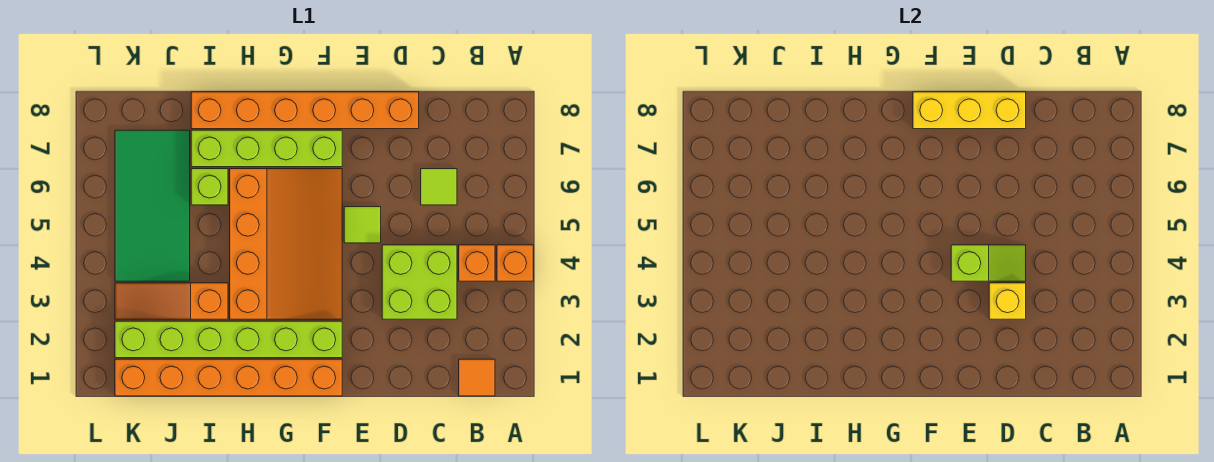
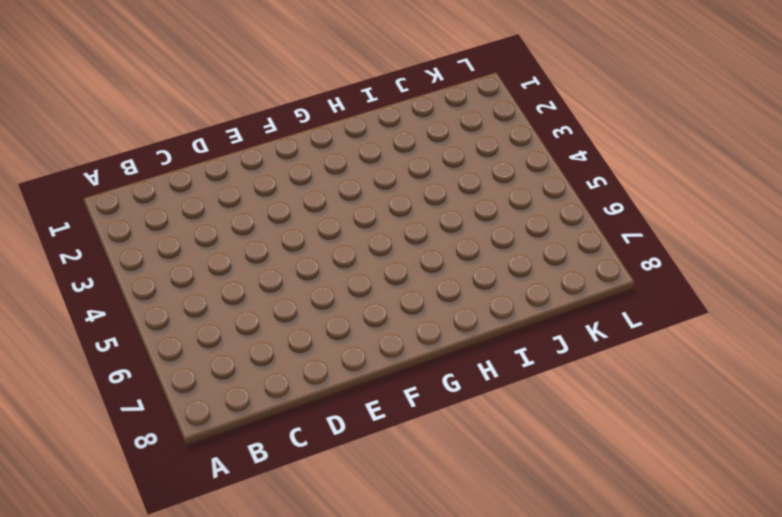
none -> orange brick A4 level 1
none -> orange tile B1 level 1
none -> orange brick B4 level 1

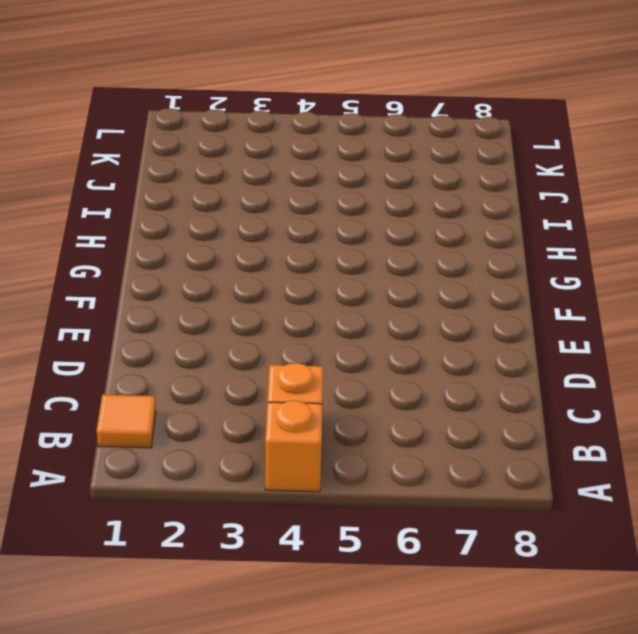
none -> lime brick C3:D4 level 1
none -> lime tile C6 level 1
none -> orange brick D8:I8 level 1

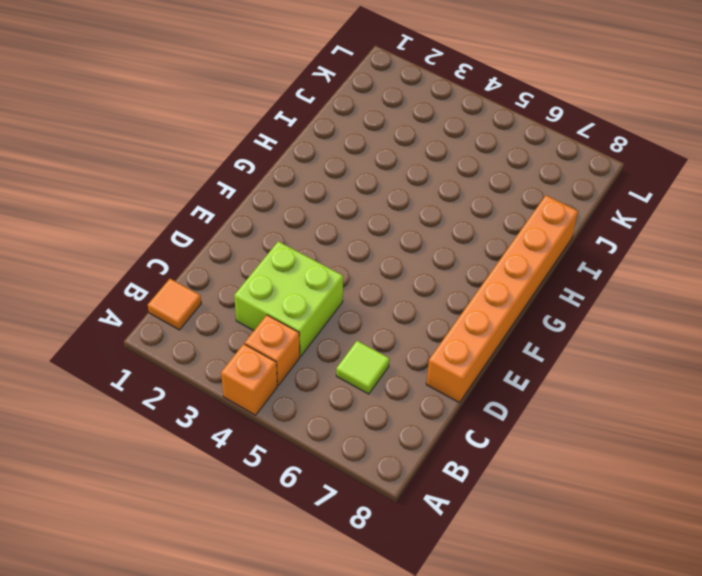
none -> lime tile E5 level 1
none -> orange brick F1:K1 level 1
none -> lime brick F2:K2 level 1

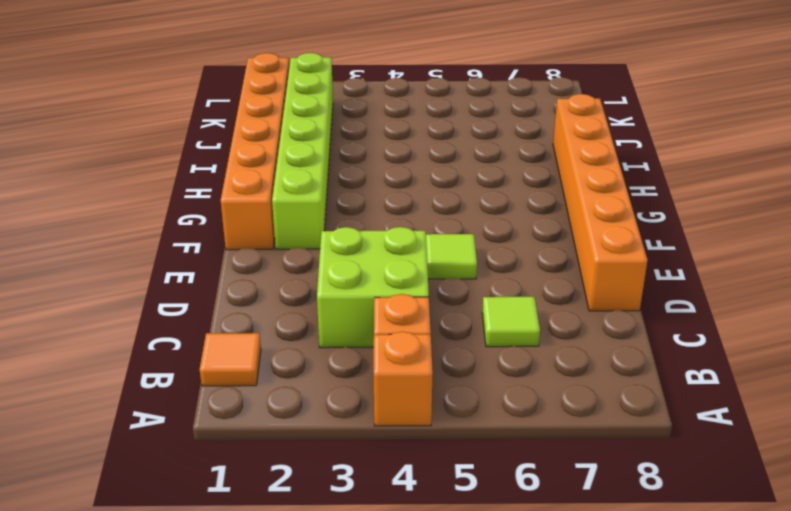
none -> orange slope F3:H6 level 1 top H
none -> lime brick F7:I7 level 1
none -> orange slope I3:K3 level 1 top I

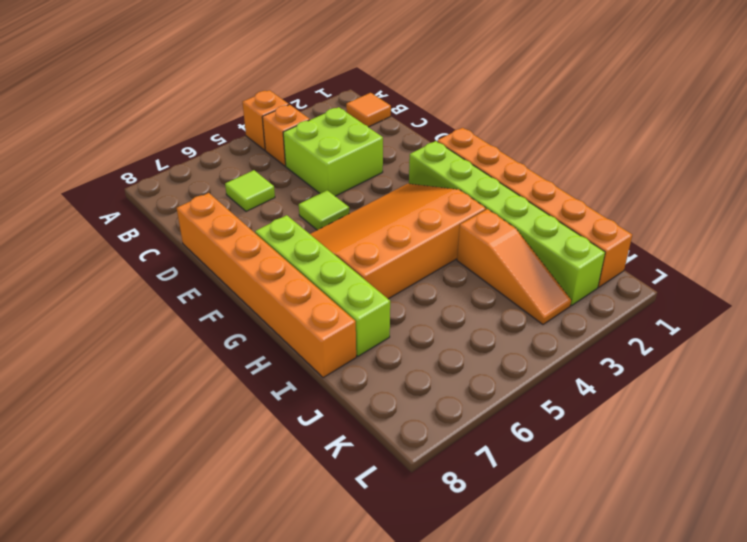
none -> lime brick I6 level 1
none -> green tile J4:K7 level 1
none -> yellow brick D3 level 2

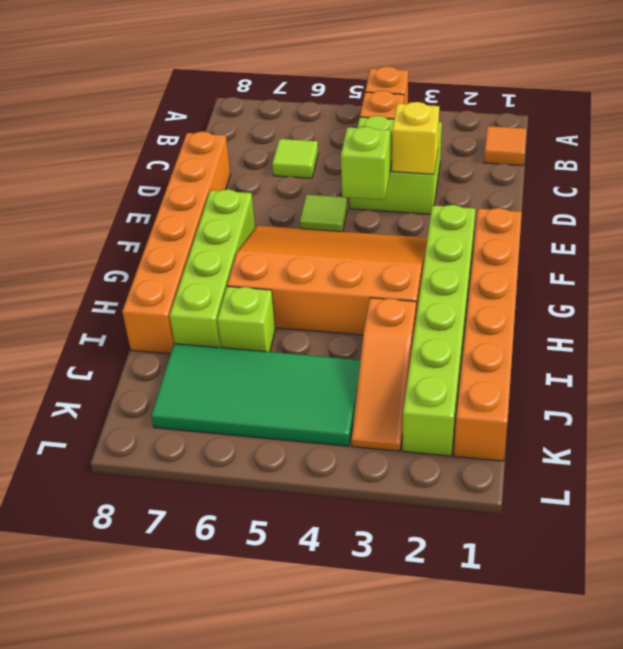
none -> yellow brick D8:F8 level 2

